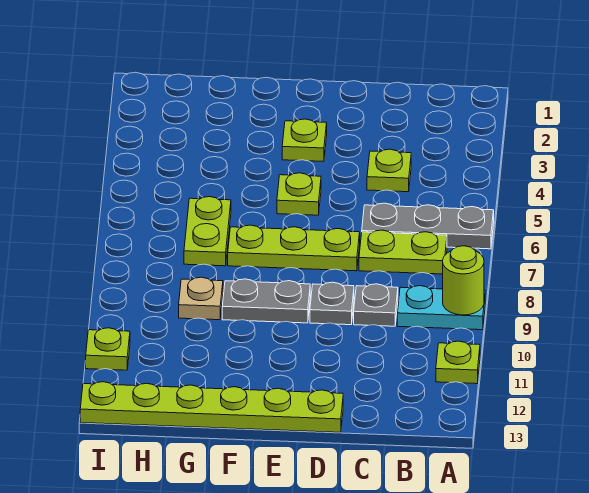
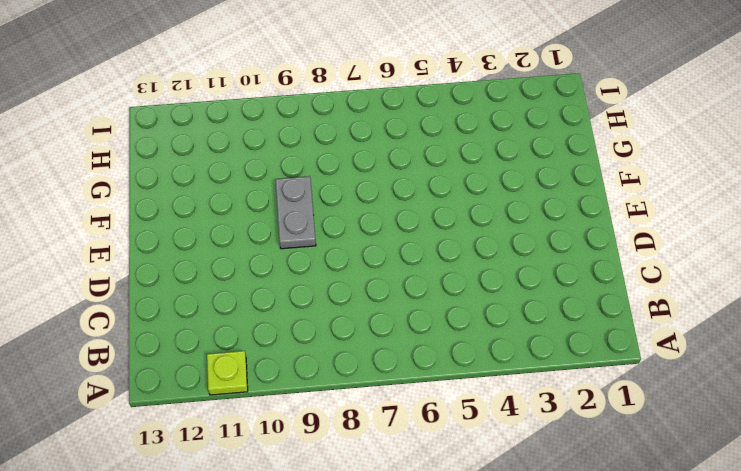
none -> grey plate A6:C6 level 1
none -> cyan plate A9:B9 level 1
none -> lime plate B7:C7 level 1

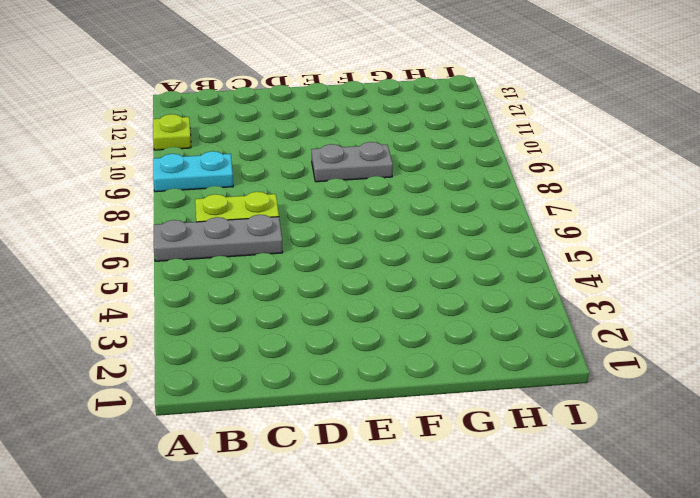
none -> lime plate C4 level 1
none -> grey plate C9 level 1
none -> lime plate D7:F7 level 1

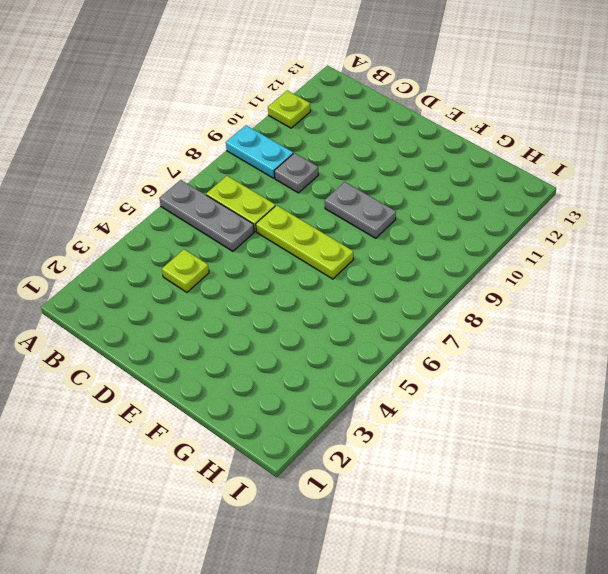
none -> grey plate D9 level 1
none -> lime plate D13:I13 level 1
none -> lime plate E3 level 1

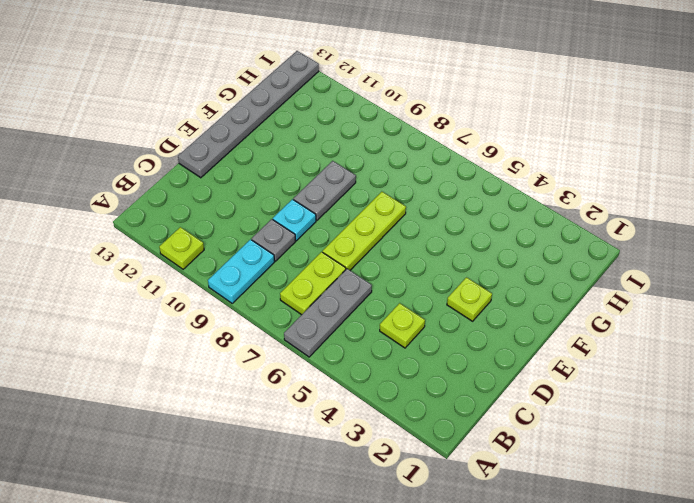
cyan plate D9 level 1 -> grey plate D9 level 1
grey plate D13:I13 level 1 -> lime plate D13:I13 level 1
none -> lime plate E5 level 1
none -> lime plate G6:G7 level 1
none -> tan plate G9 level 1

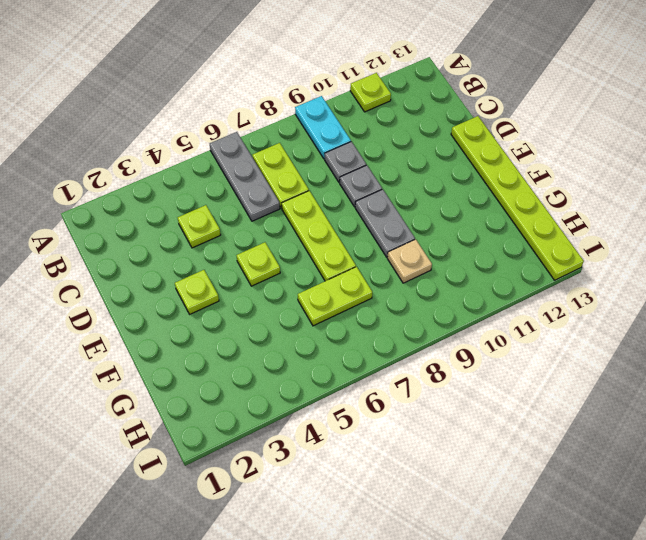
none -> lime plate I11 level 1
none -> lime round brick A9 level 2

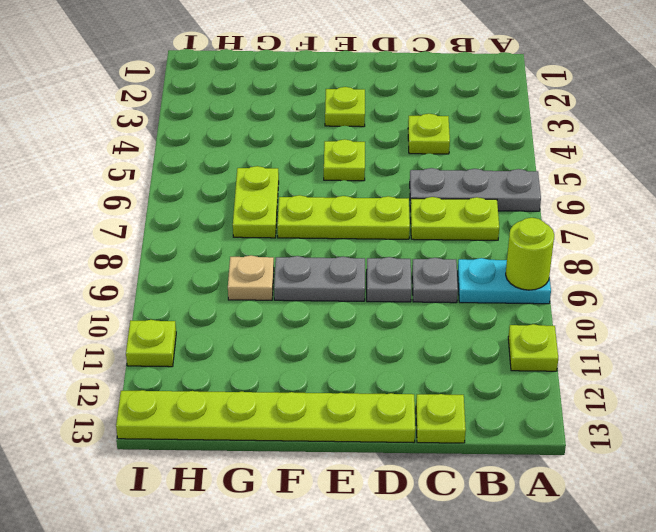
lime plate C13 level 1 -> none

